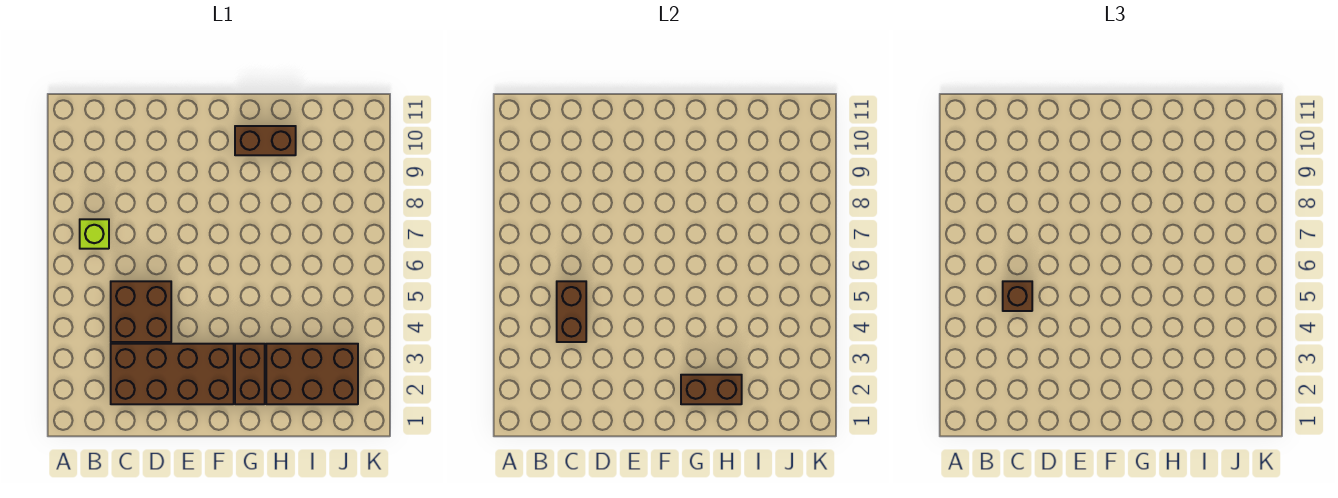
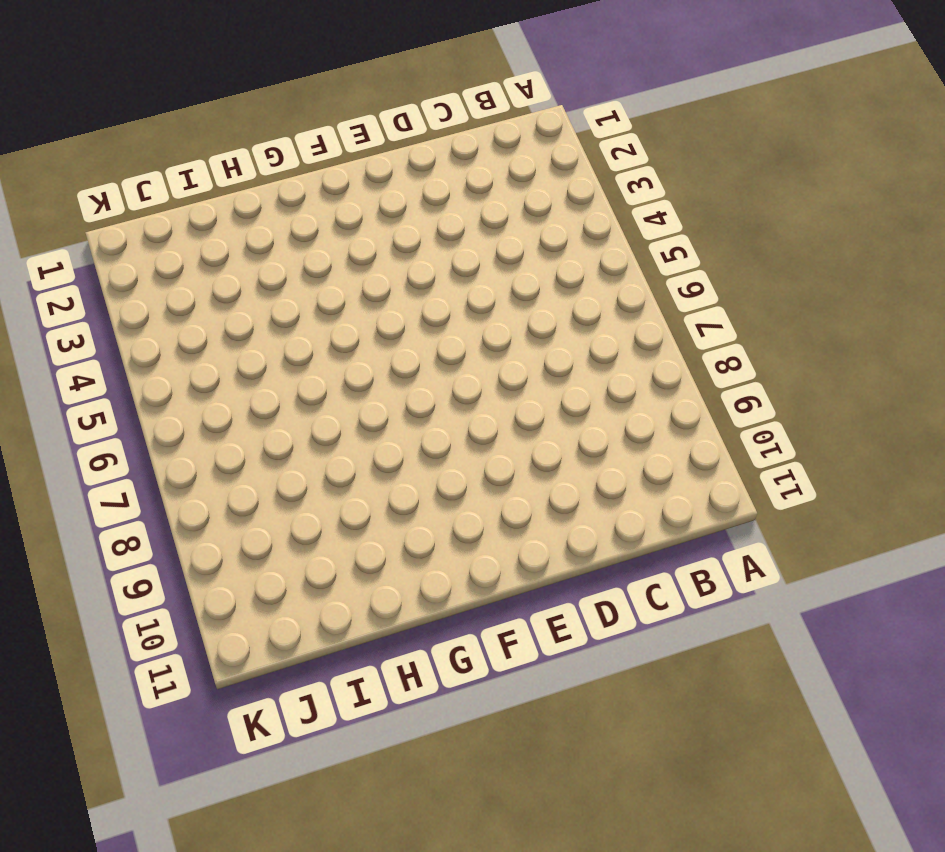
none -> lime brick B7 level 1
none -> brown brick C2:F3 level 1

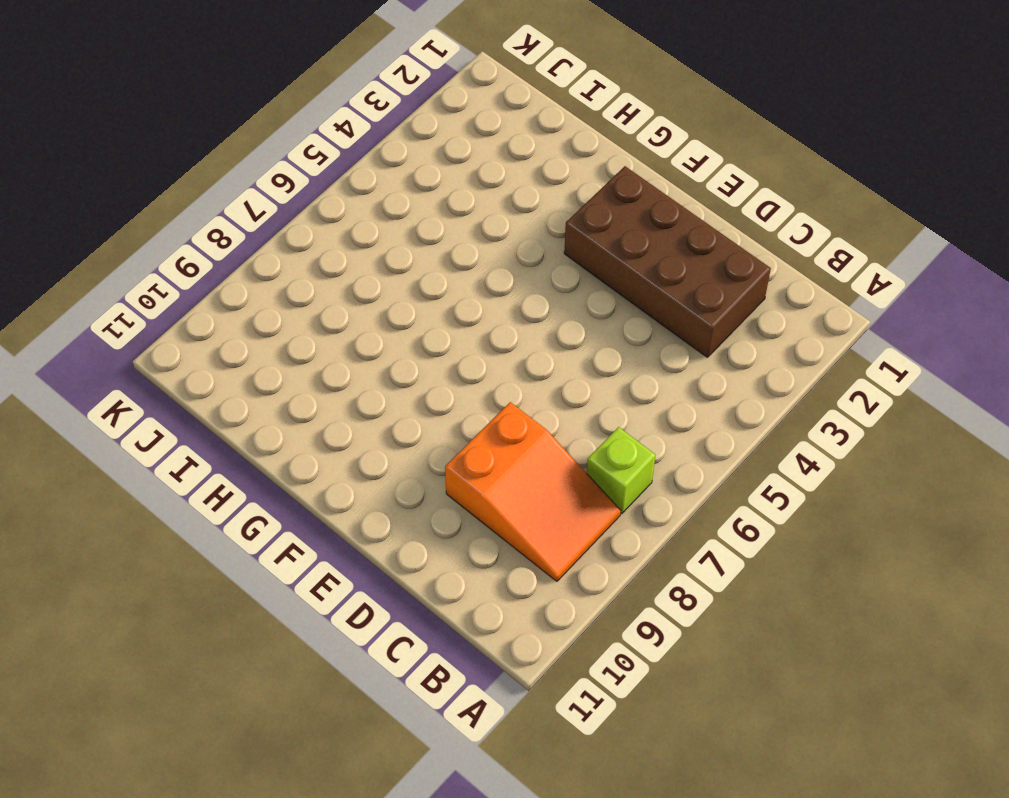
orange slope B8:D9 level 1 top D -> none
none -> brown brick C4:D5 level 1
none -> brown brick G2:G3 level 1

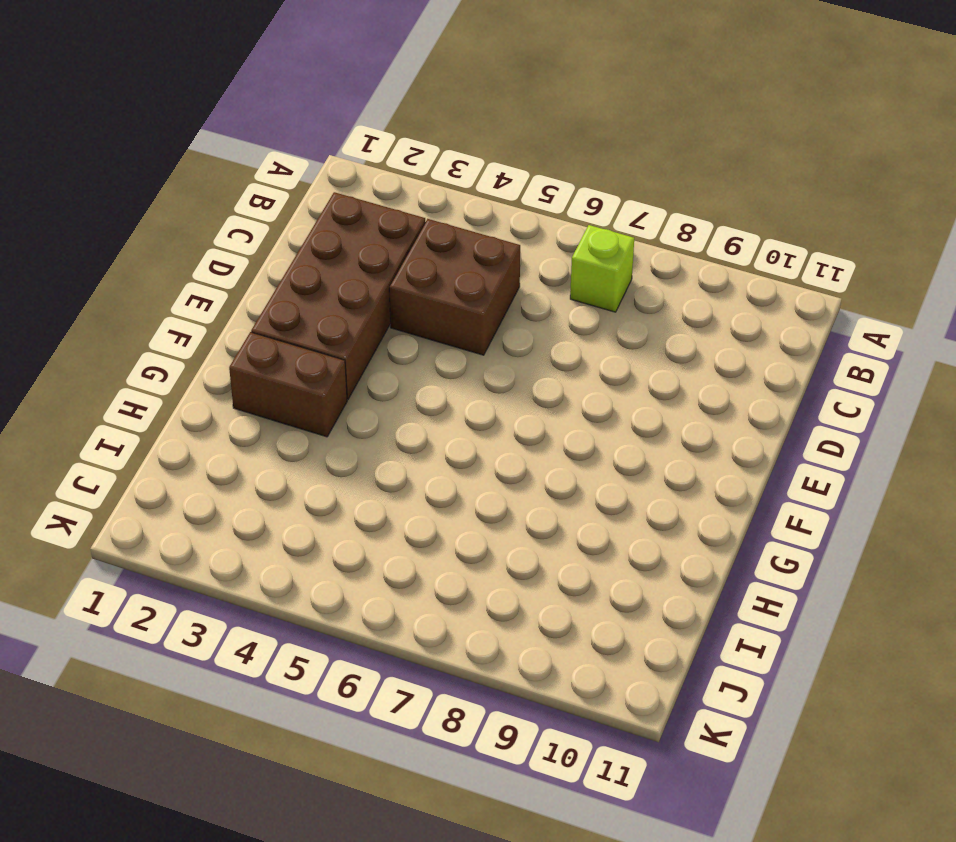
none -> brown brick G10:H10 level 1
none -> brown brick H2:J3 level 1

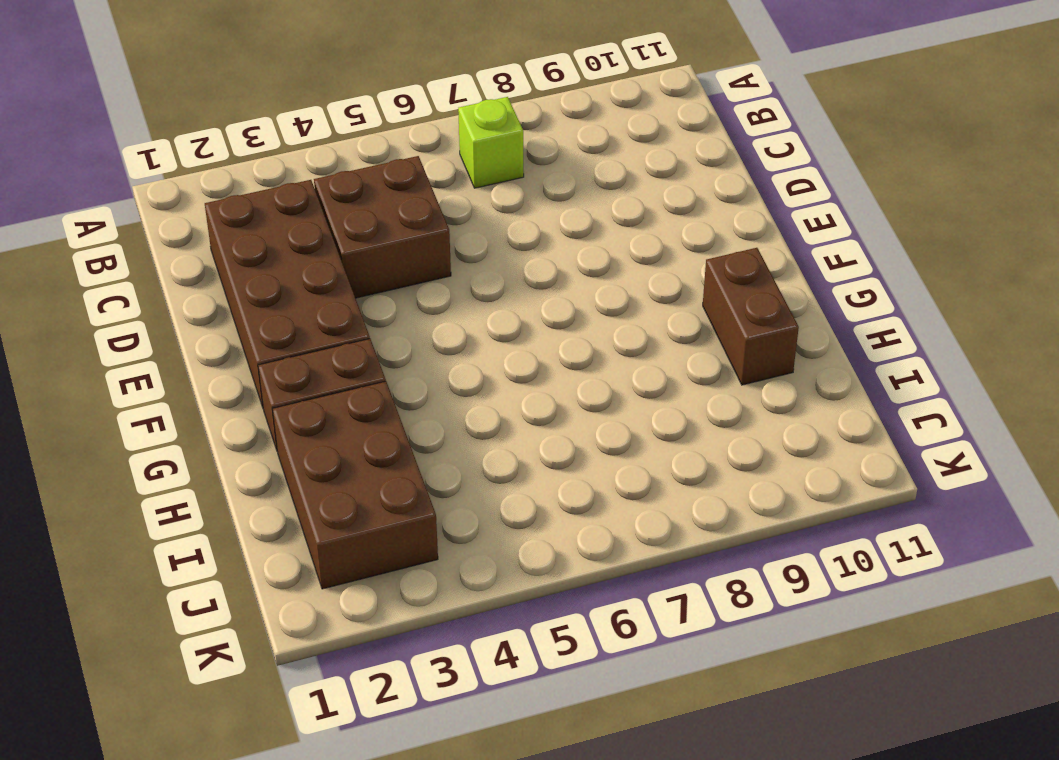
none -> brown brick C4:C5 level 2
none -> brown brick G2:H2 level 2

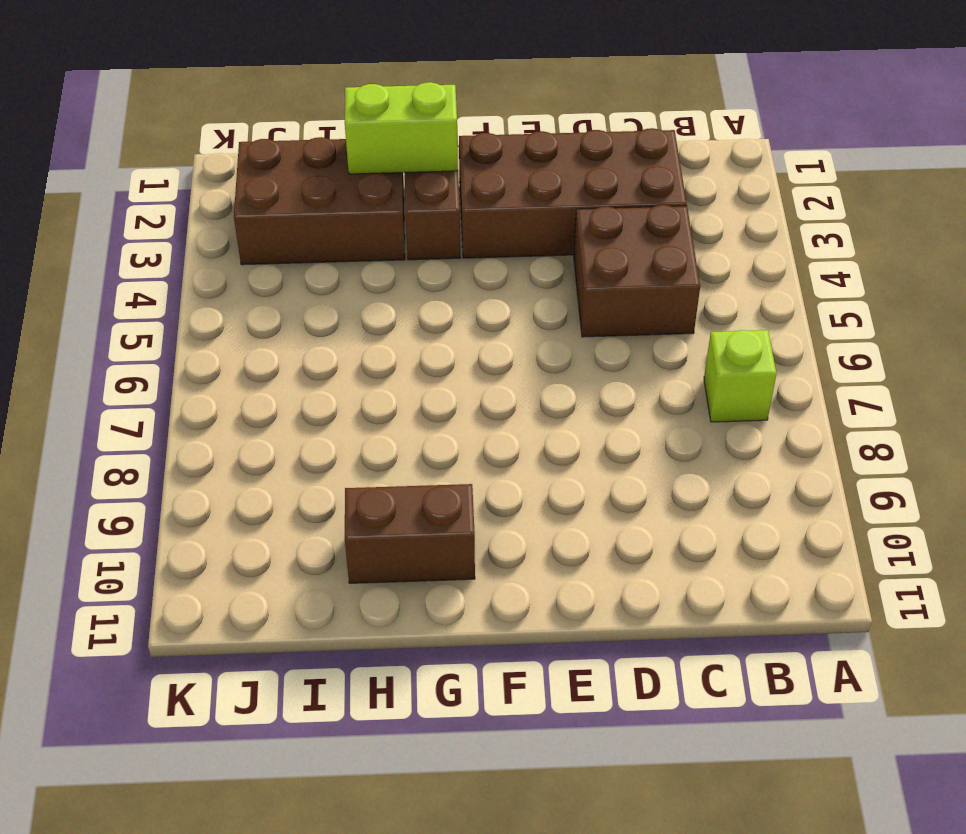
lime brick G2:H2 level 2 -> brown brick G2:H2 level 2
none -> brown brick C4:C5 level 2
none -> brown brick C5 level 3

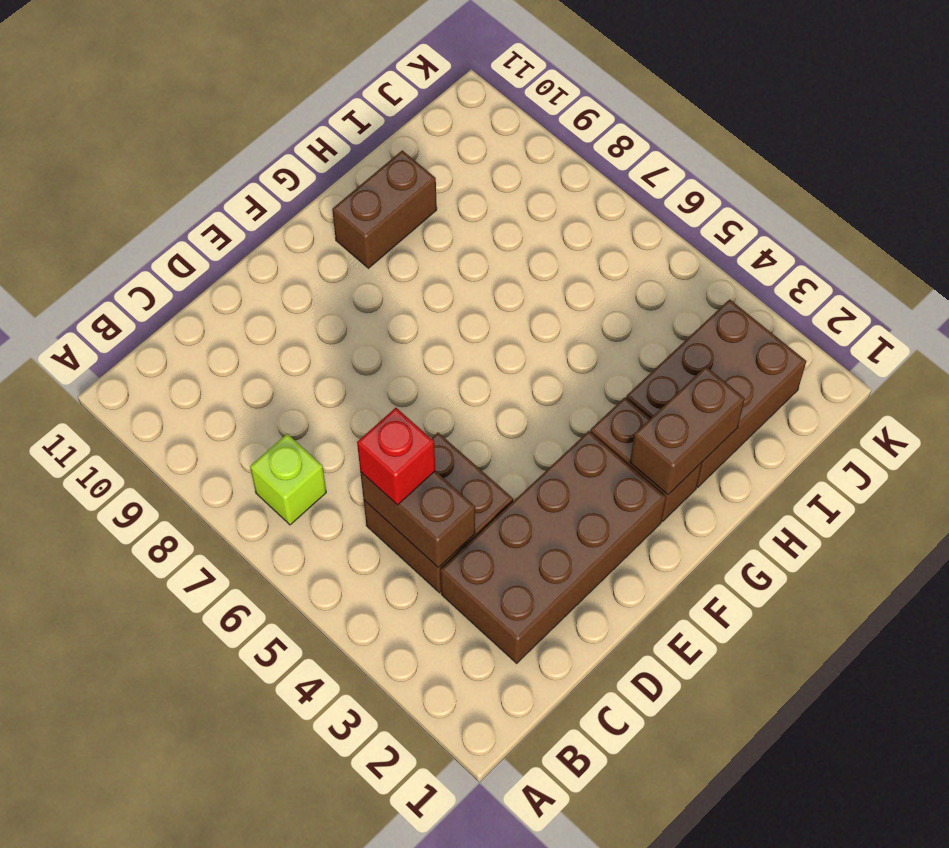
red brick C5 level 3 -> brown brick C5 level 3

